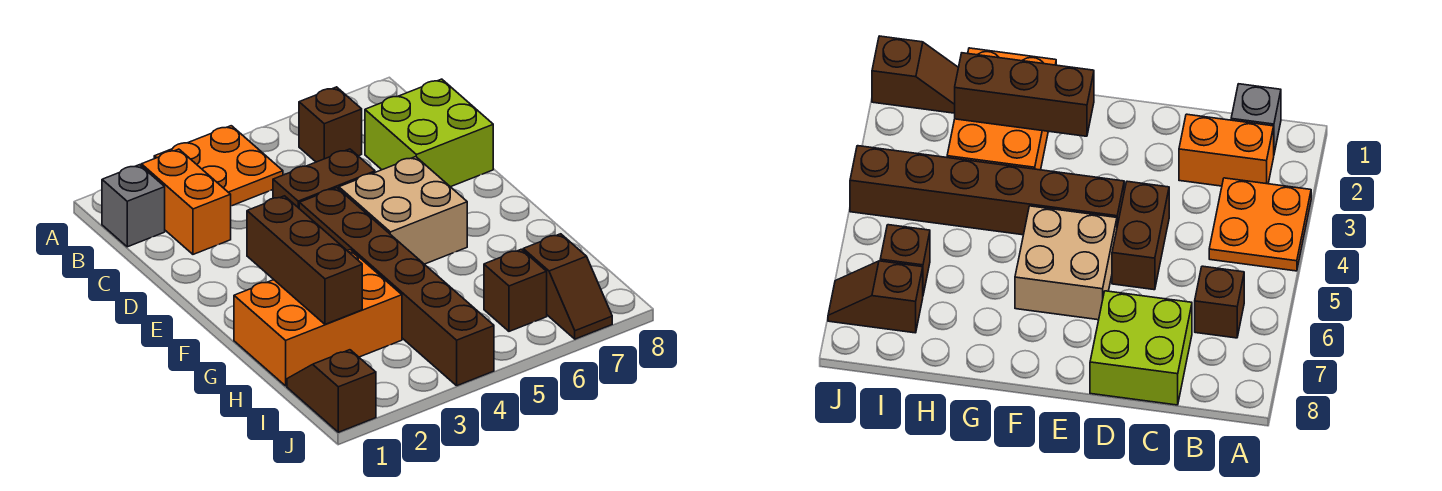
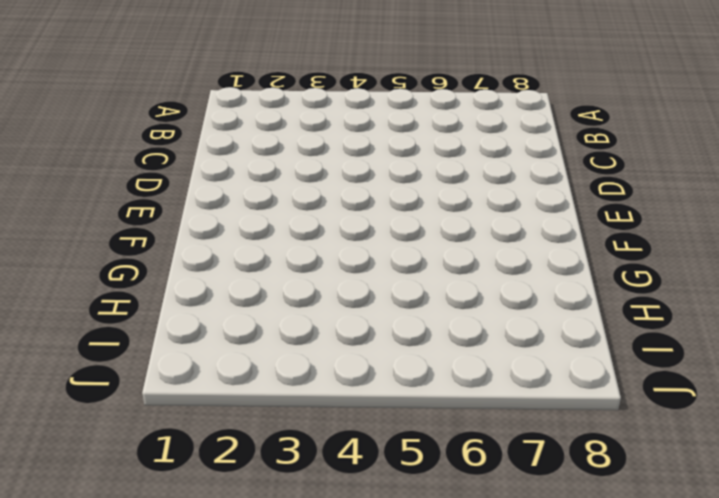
none -> orange plate A3:B4 level 1
none -> grey brick B1 level 1
none -> orange brick B2:C2 level 1

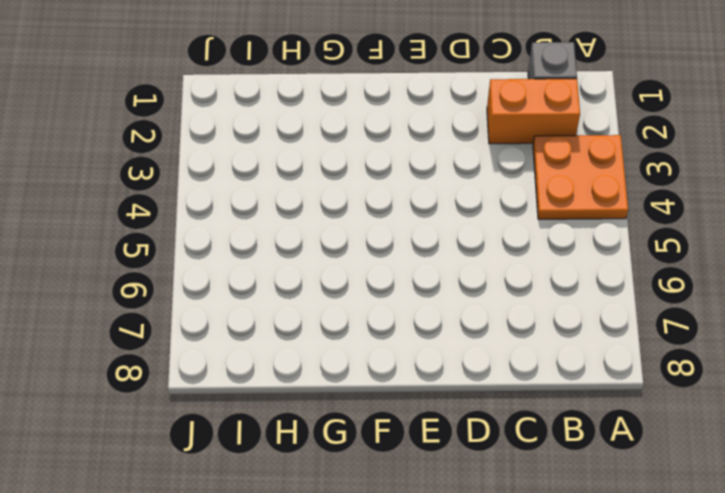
none -> brown brick B6 level 1
none -> lime brick C7:D8 level 1
none -> brown brick D4:D5 level 1

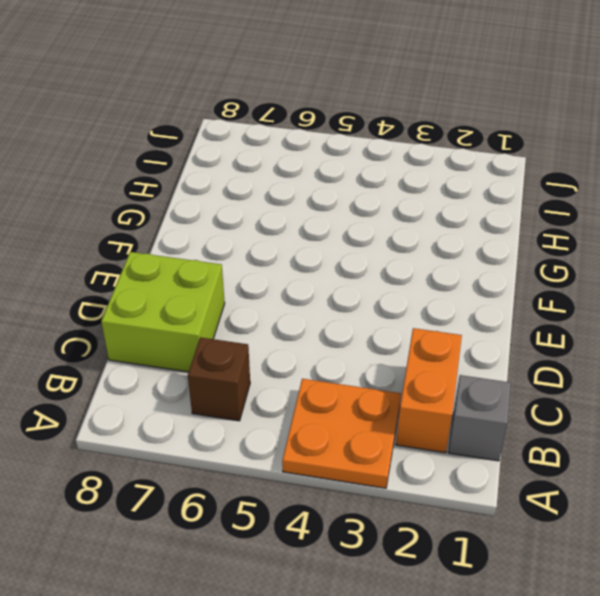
none -> brown brick D4:D5 level 1
none -> brown brick E4:J4 level 1
none -> tan brick E5:F6 level 1

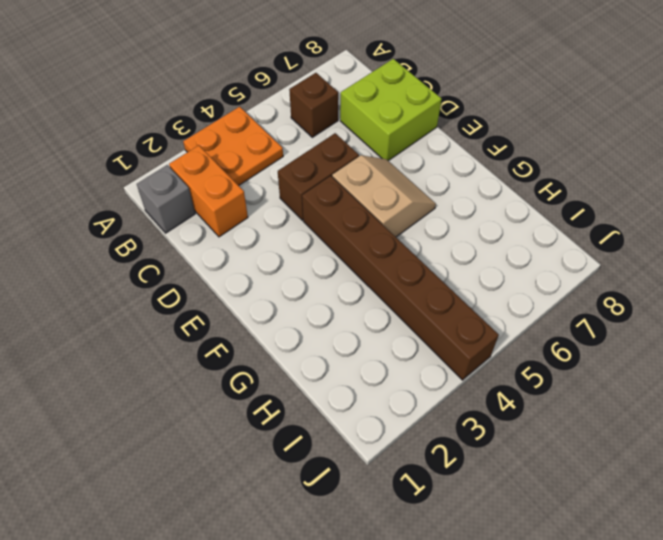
tan slope E5:F6 level 1 top 5 -> tan brick E5:F6 level 1
none -> orange brick G1:H3 level 1
none -> brown slope I1:J1 level 1 top J
none -> brown brick I6 level 1

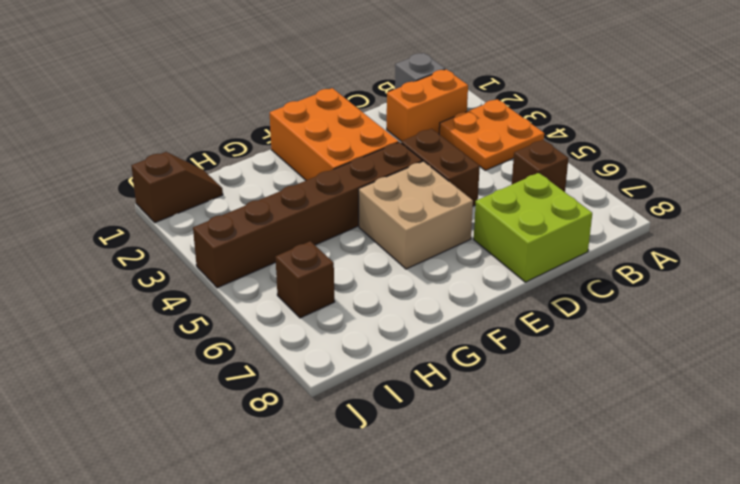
orange brick E1:F3 level 1 -> orange brick G1:H3 level 1
none -> brown slope I7:J7 level 1 top I
none -> brown brick F2:H2 level 2

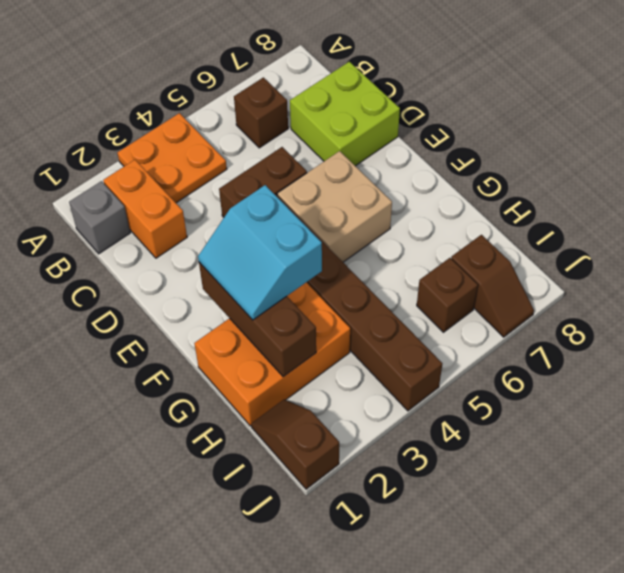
cyan slope F2:G3 level 3 top 3 -> none

